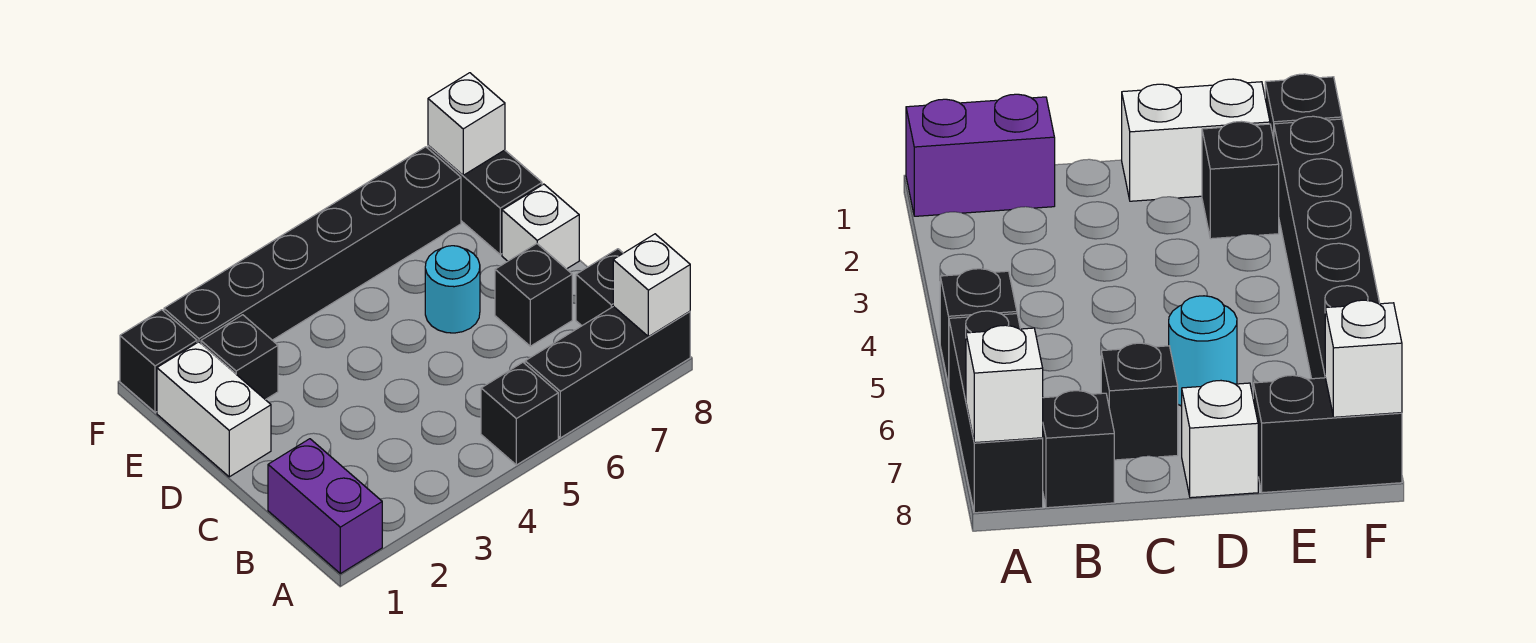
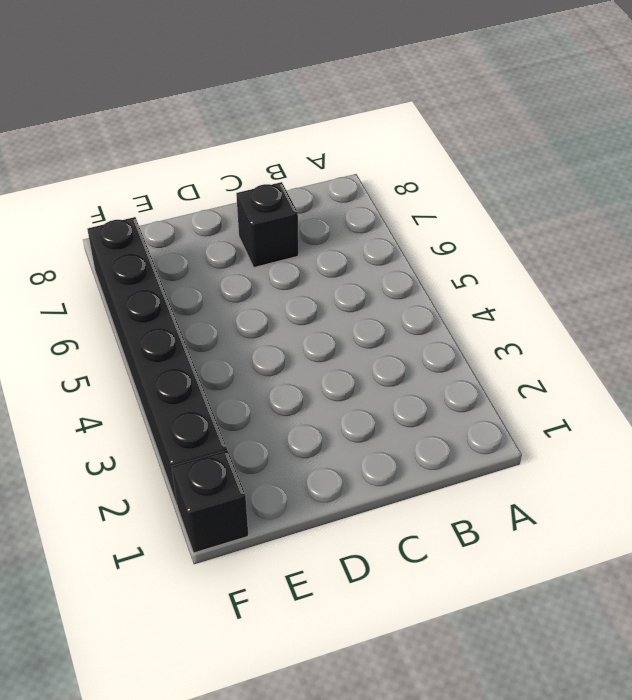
none -> purple brick A1:B1 level 1
none -> black brick A5 level 1
none -> black brick A6:A8 level 1

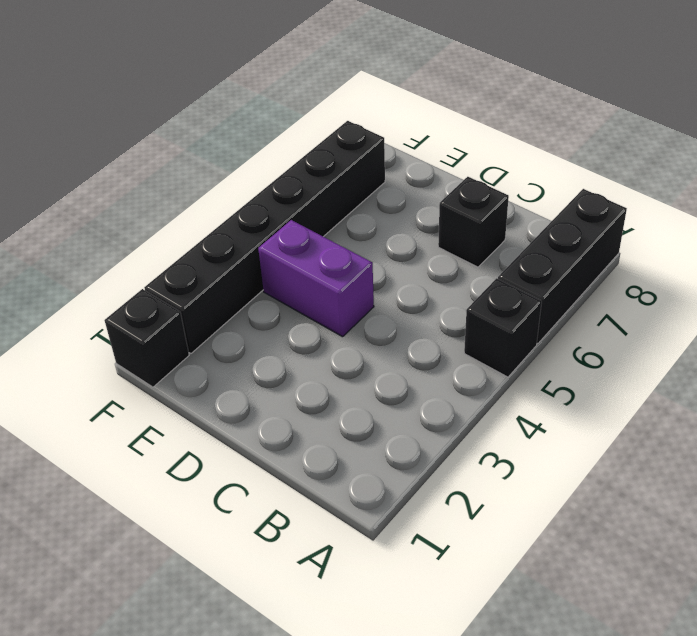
purple brick D4:E4 level 1 -> purple brick A1:B1 level 1
none -> black brick B8 level 1
none -> white brick D1:E1 level 1
none -> cyan round brick D6 level 1

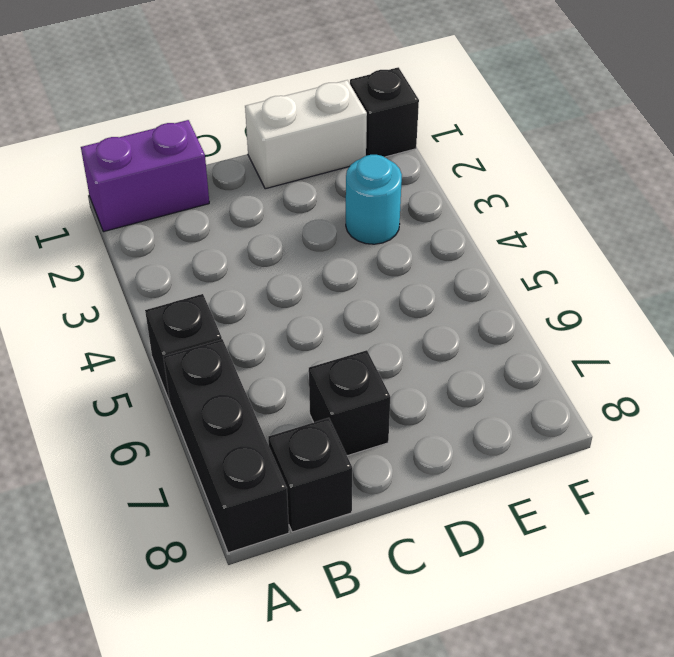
cyan round brick E3 level 1 -> cyan round brick D6 level 1
none -> white brick D8 level 1
none -> black brick E2 level 1
none -> black brick E8:F8 level 1

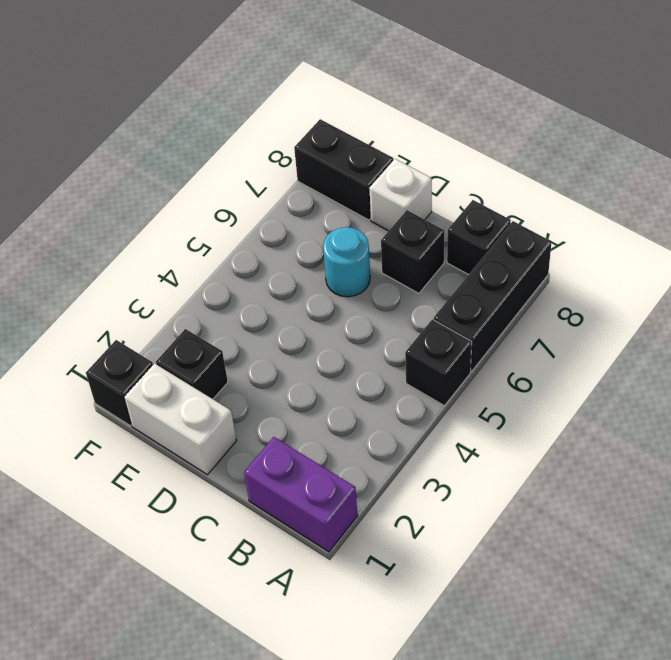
none -> black brick F2:F7 level 1
none -> white brick A8 level 2
none -> white brick F8 level 2

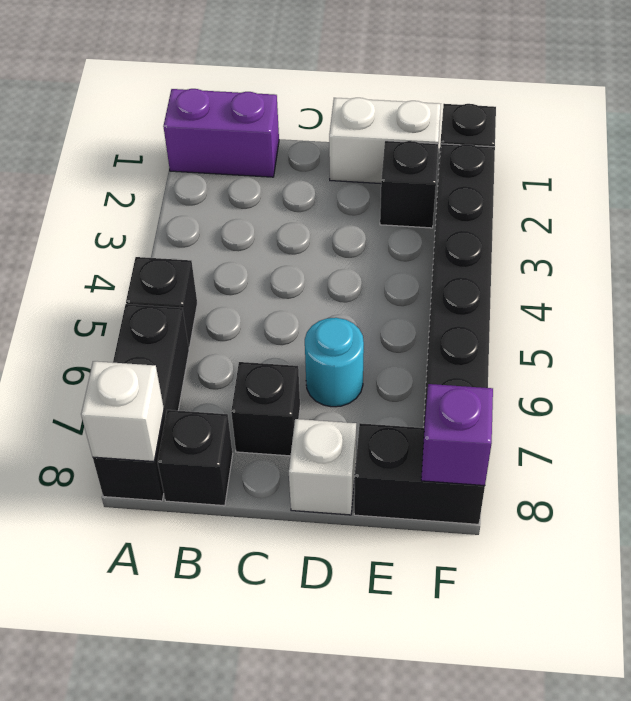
purple brick F8 level 2 -> white brick F8 level 2

